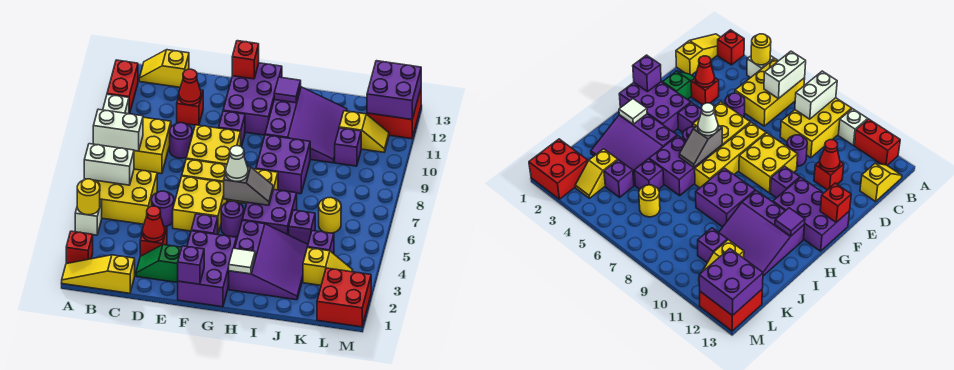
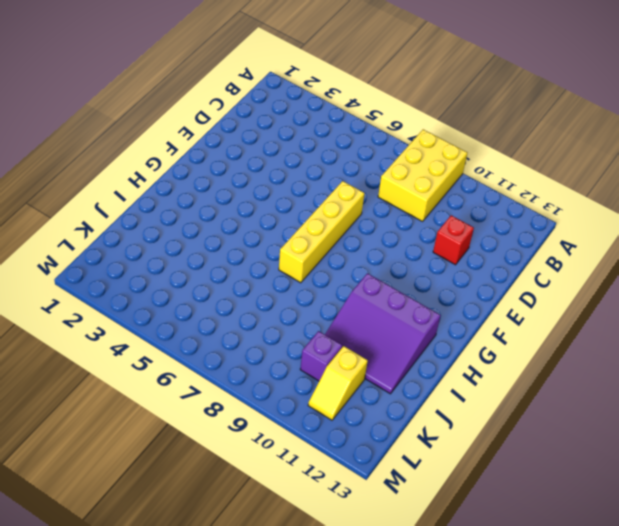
none -> yellow slope A1:C1 level 1 top C
none -> red brick A2 level 1
none -> white brick A4 level 1
none -> yellow brick A5:C6 level 1

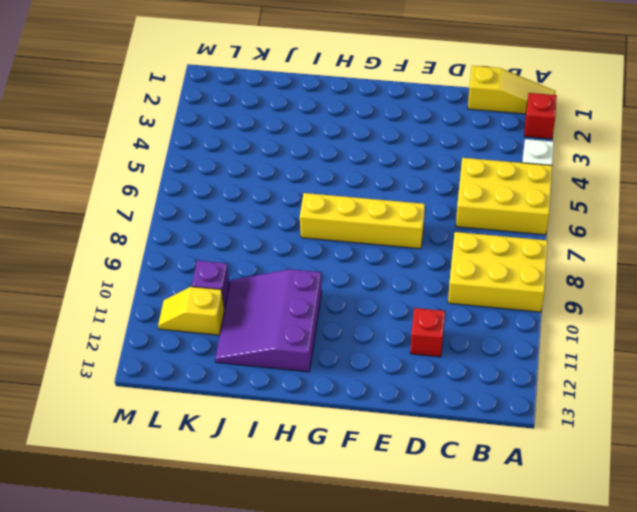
none -> white brick A10 level 1
none -> red brick A11:A12 level 1
none -> yellow slope B13:C13 level 1 top C
none -> green slope D2:E2 level 1 top E

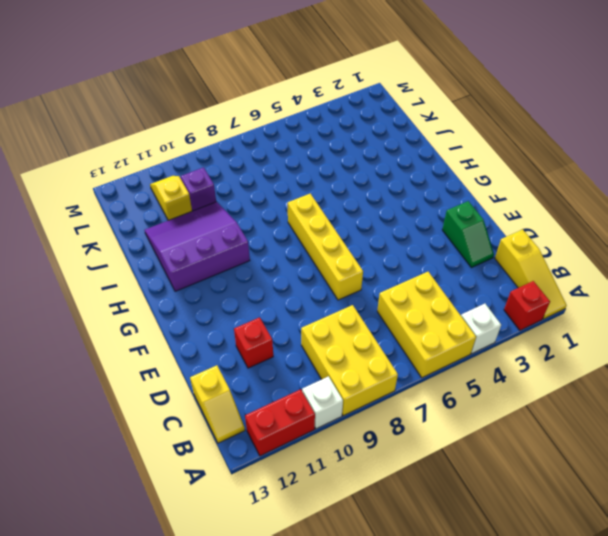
none -> red brick D3 level 1
none -> purple round brick D5 level 1
none -> purple round brick D9 level 1
none -> yellow brick E5:F6 level 1

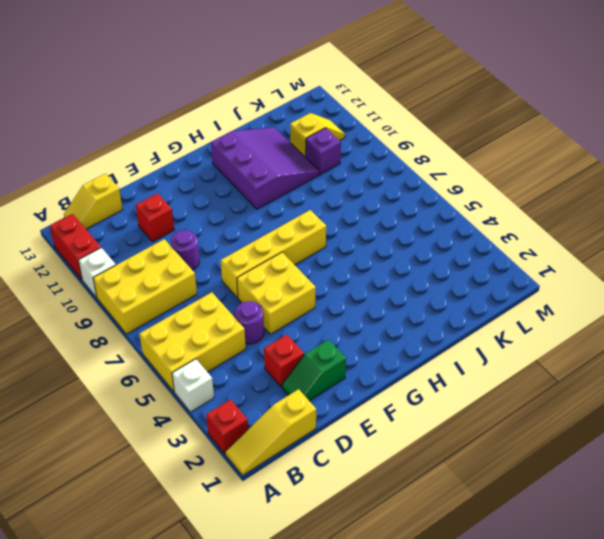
none -> yellow brick E8:F9 level 1
none -> purple brick F1:G3 level 1
none -> purple brick F4 level 1
none -> purple brick F10 level 1

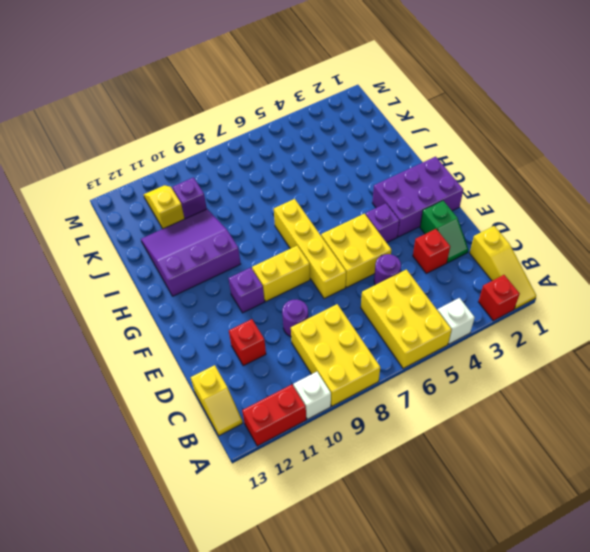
yellow brick F8:F9 level 1 -> yellow brick E8:F9 level 1
none -> purple brick F11:G13 level 1
none -> purple round brick G5 level 1
none -> purple slope H2:J4 level 1 top H
none -> purple brick H5:I6 level 1

